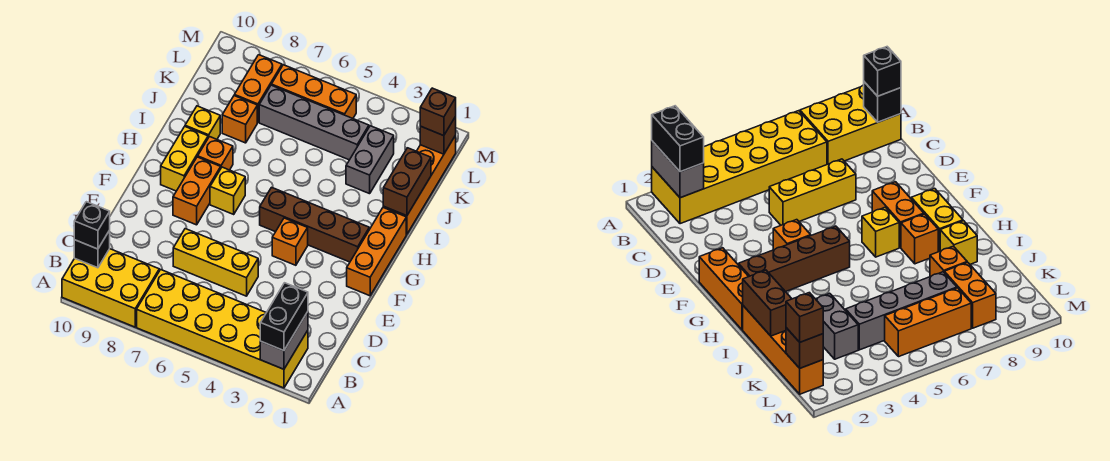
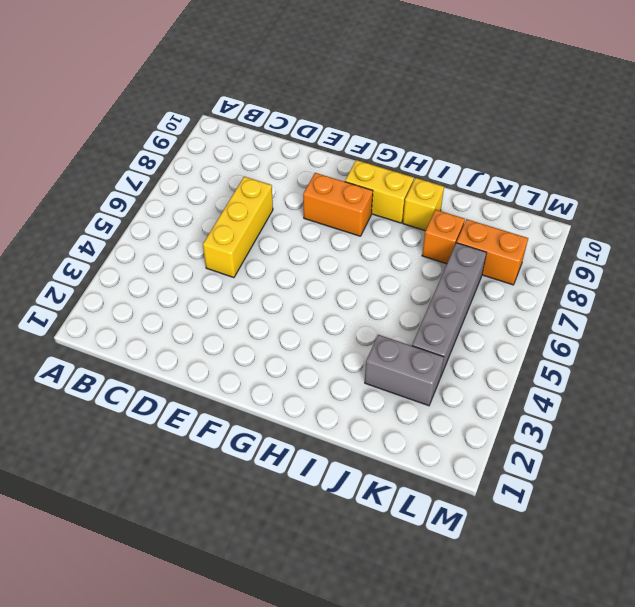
none -> yellow brick A2:B7 level 1
none -> yellow brick A8:B10 level 1
none -> orange brick F1:H1 level 1

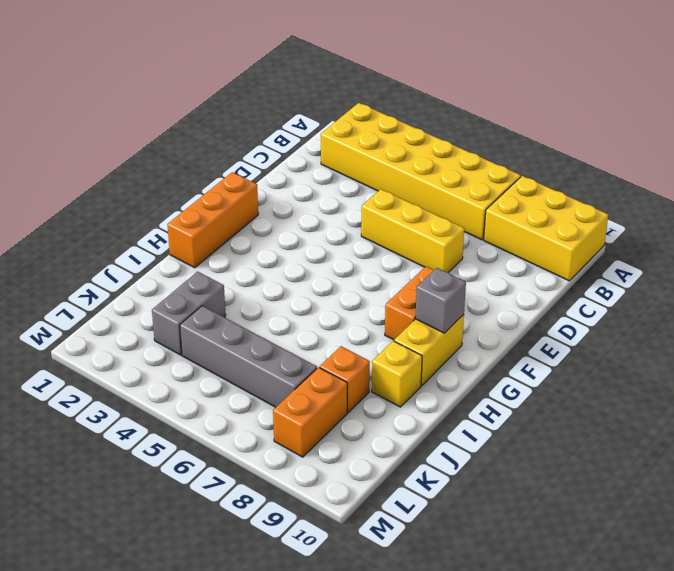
grey brick G9 level 2 -> none
none -> orange brick F4 level 1
none -> brown brick G2:G5 level 1
none -> yellow brick G7 level 1

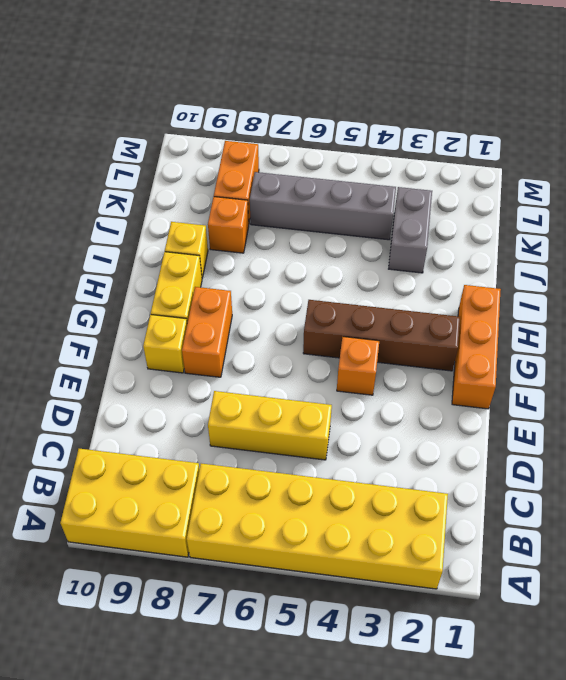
yellow brick F9 level 1 -> yellow brick G7 level 1
none -> orange brick H8 level 1
none -> orange brick I1:L1 level 1
none -> orange brick L5:L7 level 1

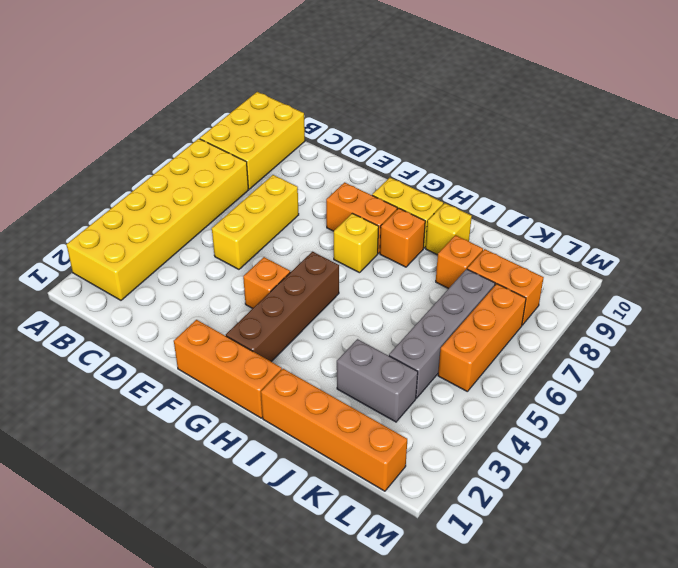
none -> grey brick A2:B2 level 2
none -> black brick B10 level 2
none -> brown brick I1:J1 level 2

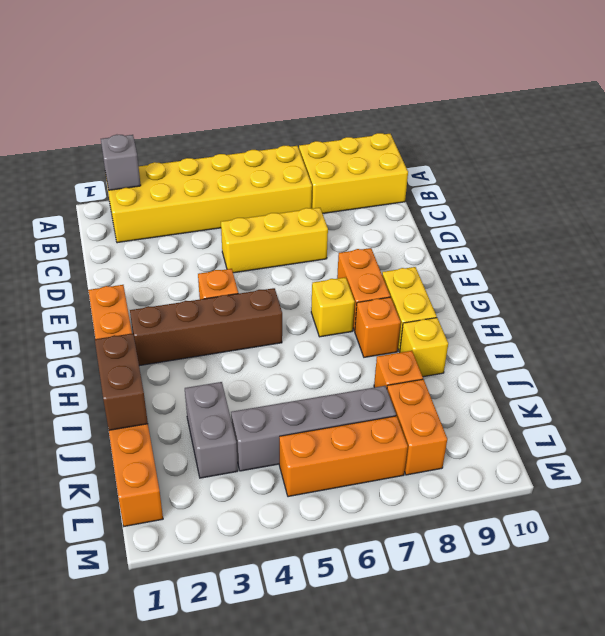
grey brick A2 level 2 -> grey brick A2:B2 level 2
none -> black brick B10 level 2
none -> brown brick L1 level 2
none -> black brick A2:B2 level 3

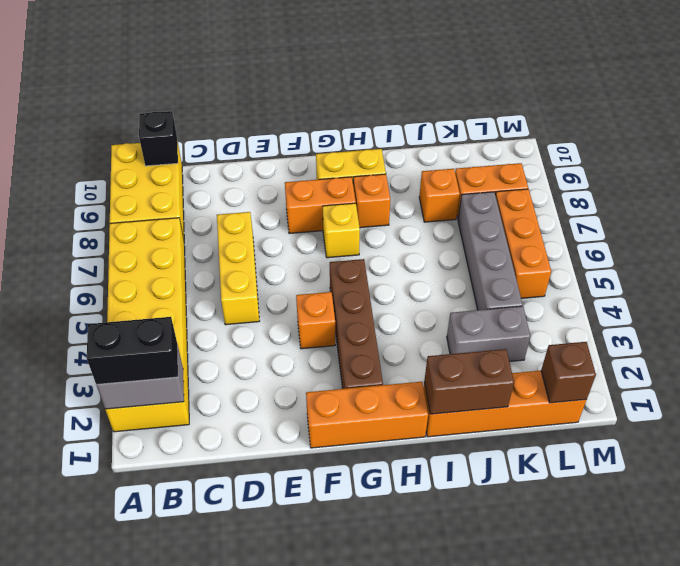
none -> yellow brick I9 level 1
none -> black brick B10 level 3
none -> brown brick L1 level 3

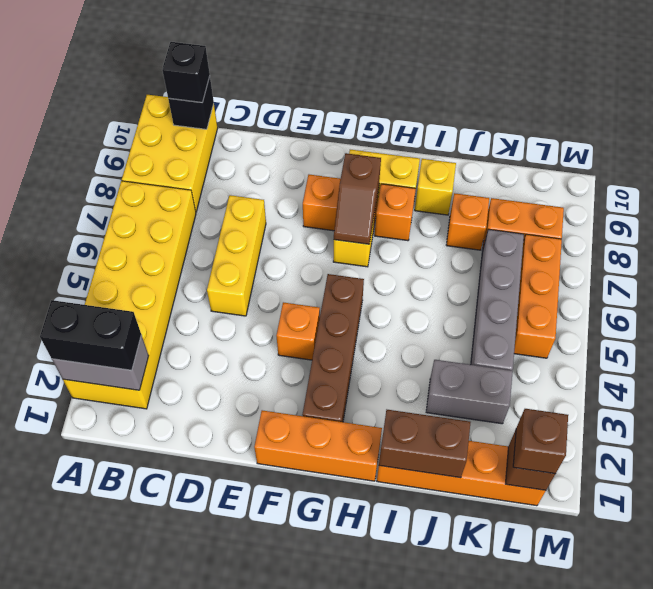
brown slope G7:G8 level 2 top 8 -> none

